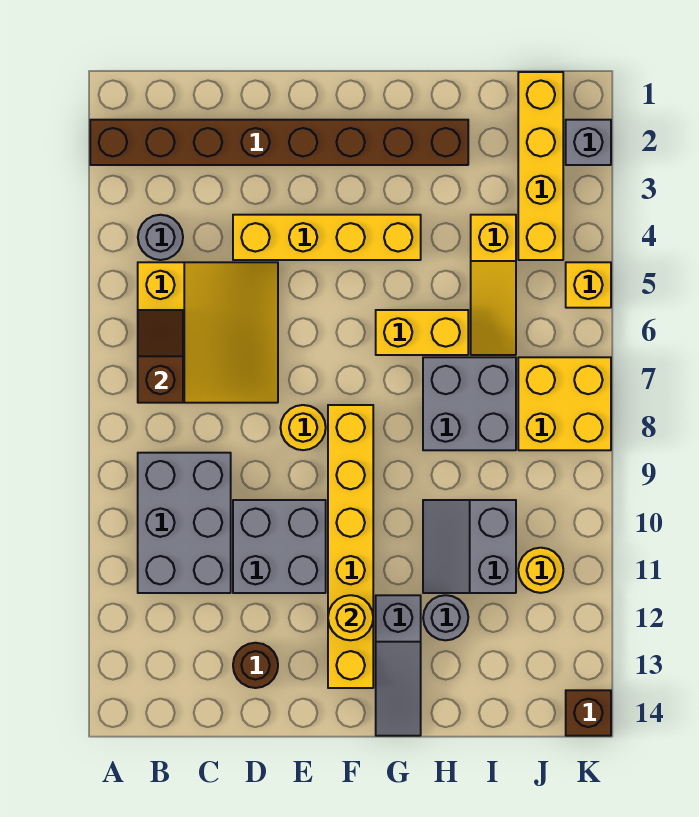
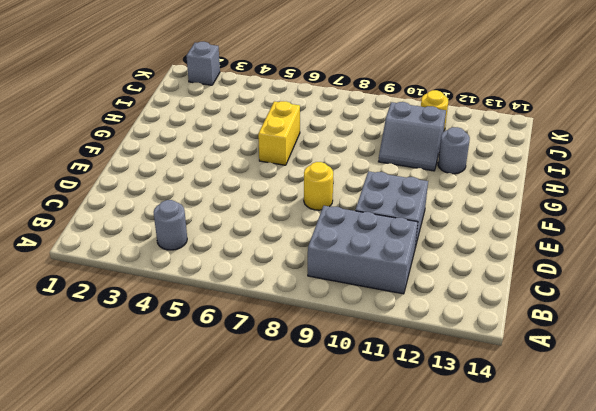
none -> brown brick A2:H2 level 1
none -> yellow slope B5:D7 level 1 top B
none -> yellow brick D4:G4 level 1

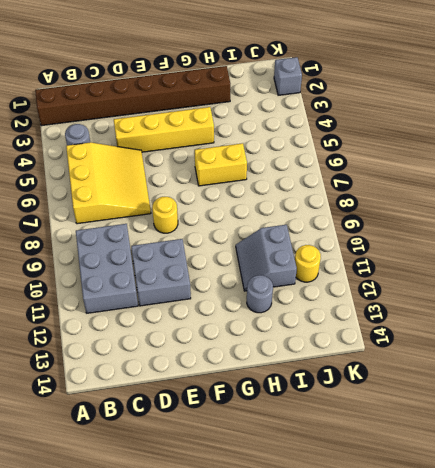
none -> brown round brick D13 level 1
none -> yellow brick F8:F13 level 1
none -> grey slope G12:G14 level 1 top 12

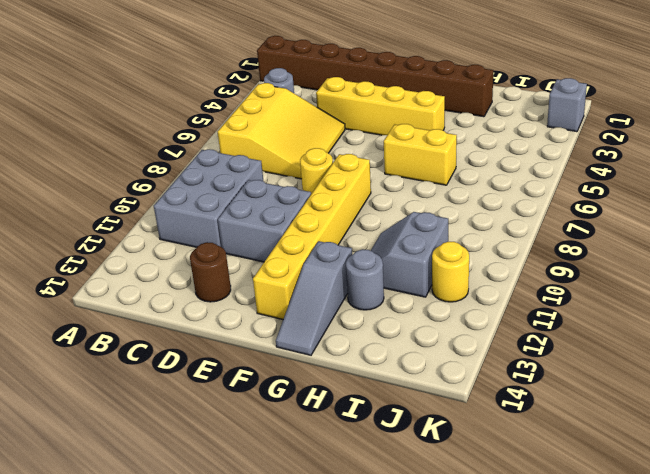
none -> grey brick H7:I8 level 1
none -> yellow slope I4:I6 level 1 top 4
none -> yellow brick J1:J4 level 1

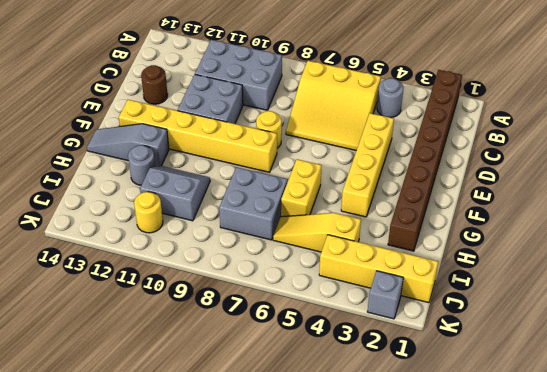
none -> yellow brick J7:K8 level 1
none -> yellow brick K5 level 1
none -> brown brick K14 level 1

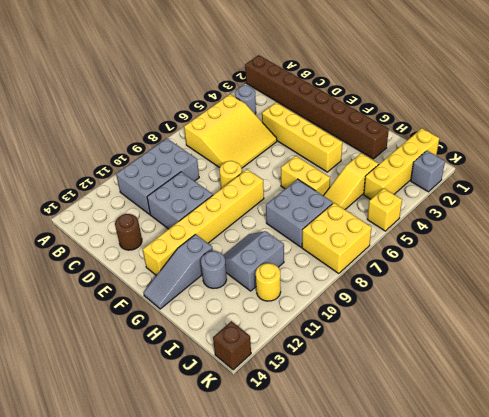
none -> brown slope B6:B7 level 2 top 7
none -> yellow round brick F12 level 2

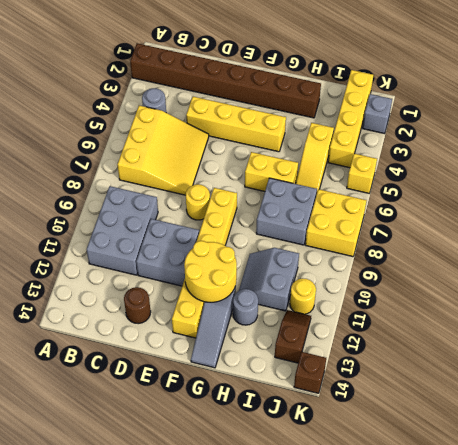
yellow round brick F11:G12 level 2 -> yellow round brick F12 level 2
brown slope J12:J13 level 1 top 13 -> brown slope B6:B7 level 2 top 7

